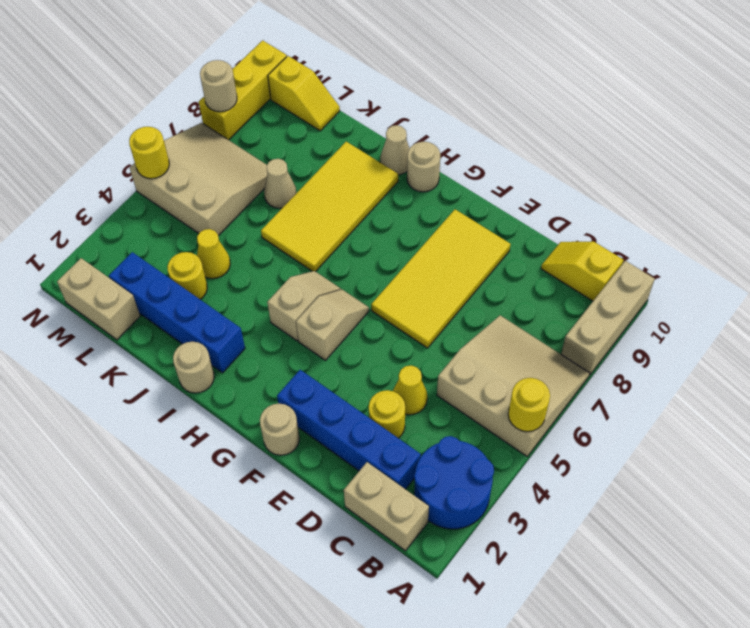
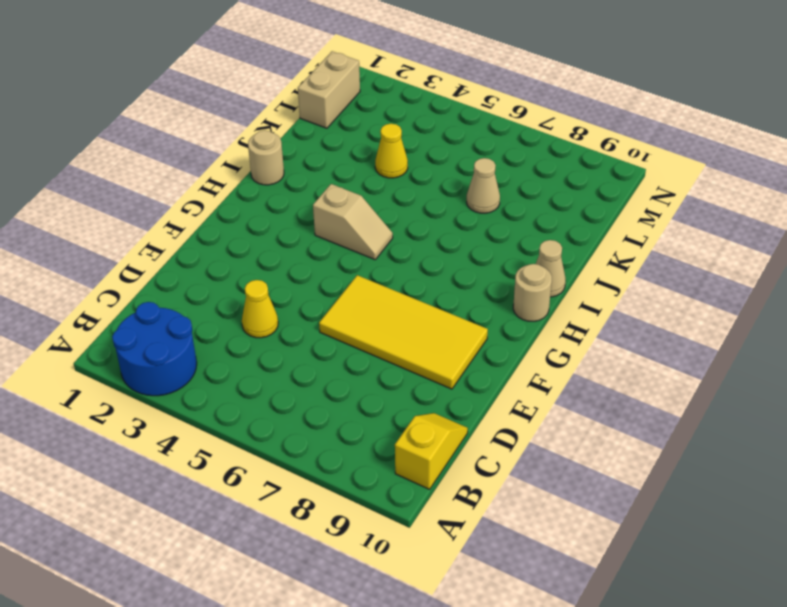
none -> tan slope A5:C7 level 1 top 5
none -> tan brick A8:A10 level 1
none -> tan brick B1:C1 level 1

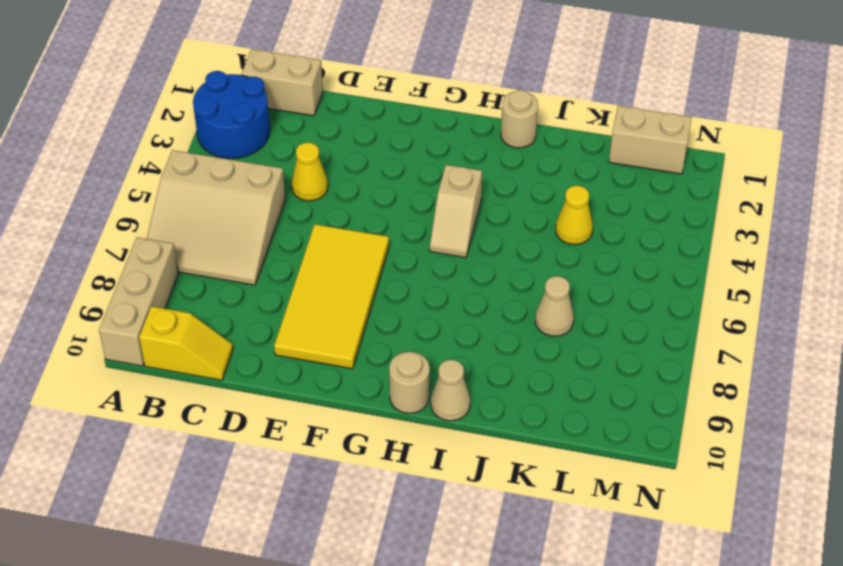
none -> blue brick C2:F2 level 1
none -> yellow round brick D3 level 1
none -> tan round brick F1 level 1

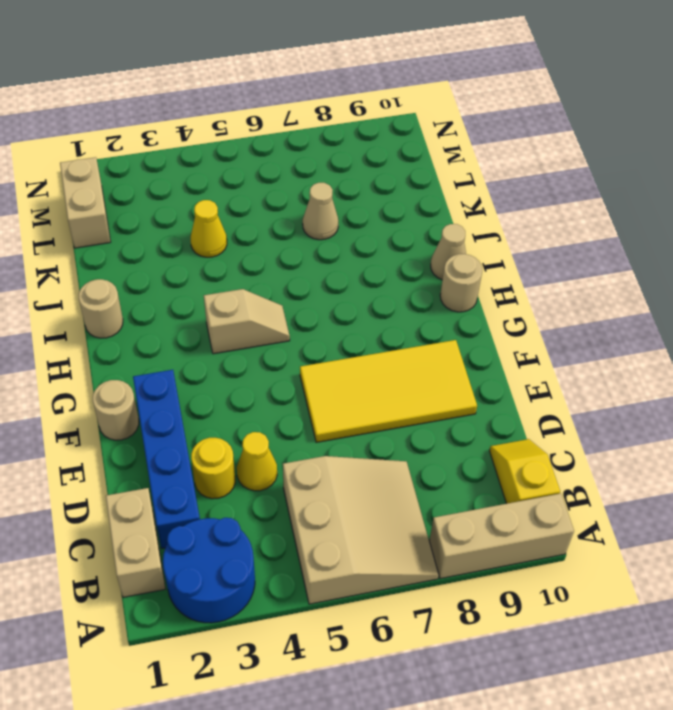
none -> tan slope G4:G5 level 1 top 4
none -> blue brick I2:L2 level 1
none -> yellow tile I6:J9 level 1

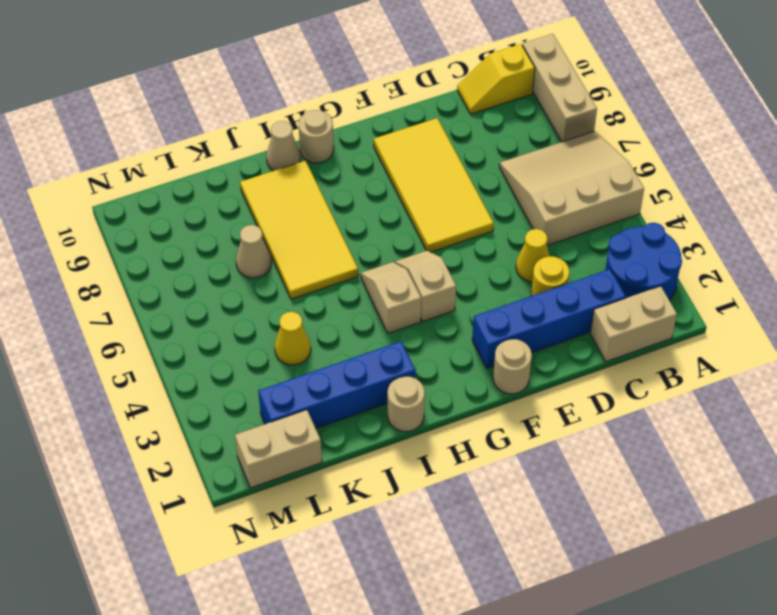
none -> yellow round brick K3 level 1
none -> tan slope L5:N7 level 1 top 5
none -> yellow slope L10:M10 level 1 top M

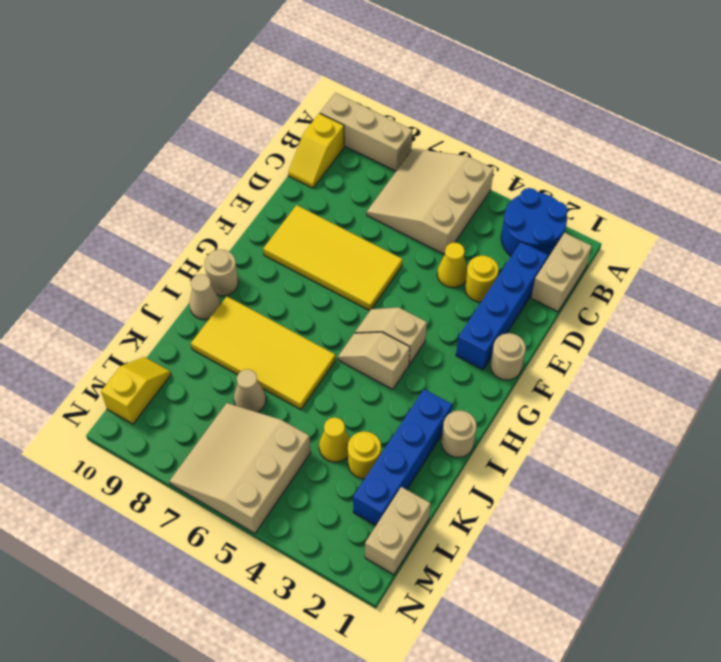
none -> yellow brick N8:N10 level 1
none -> yellow round brick A5 level 2
none -> yellow round brick N5 level 2

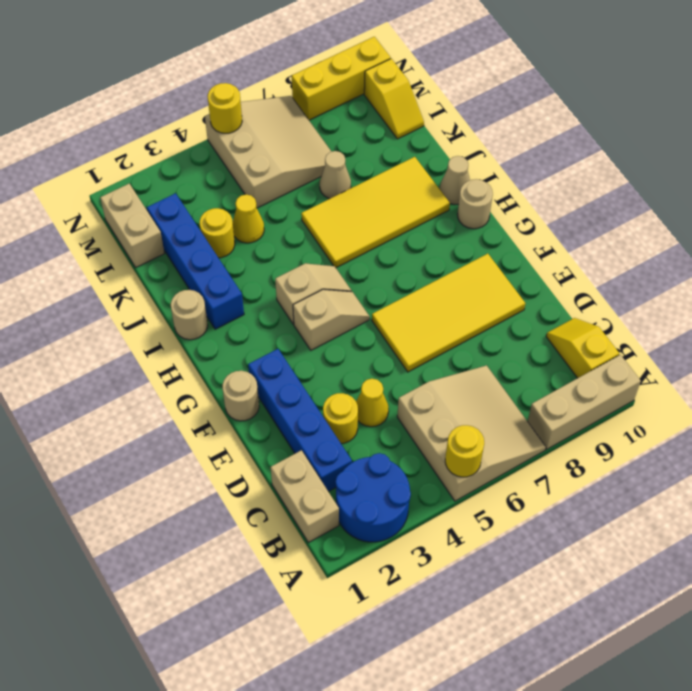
none -> tan round brick N8 level 2

